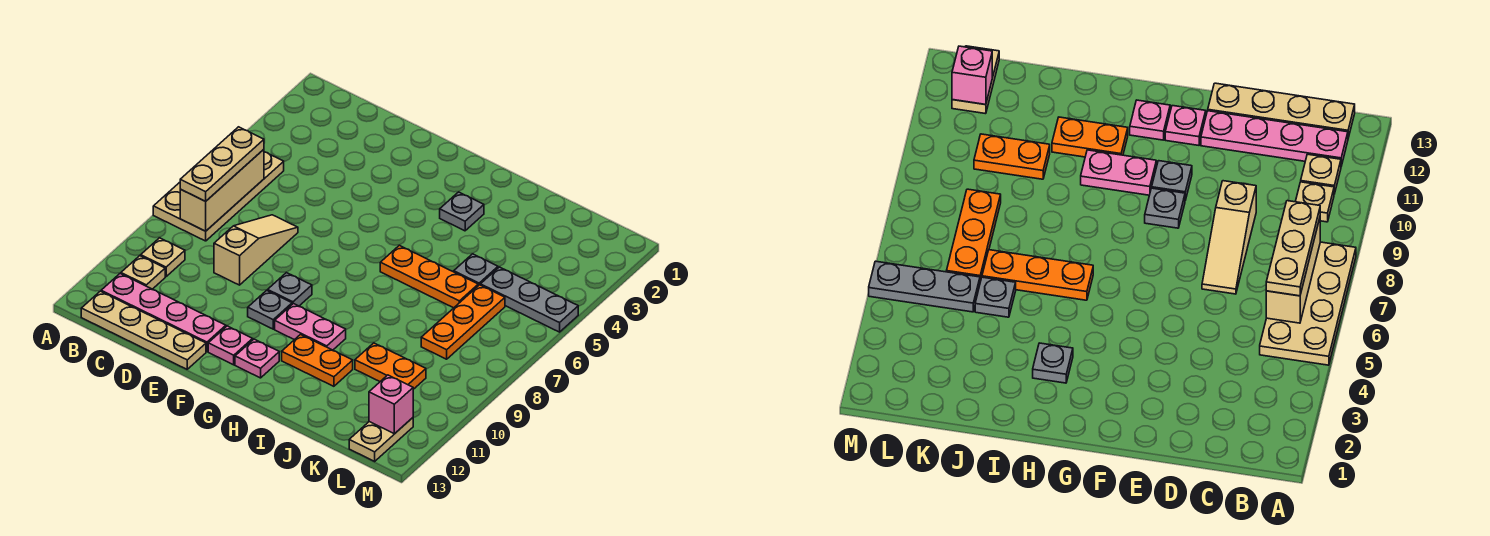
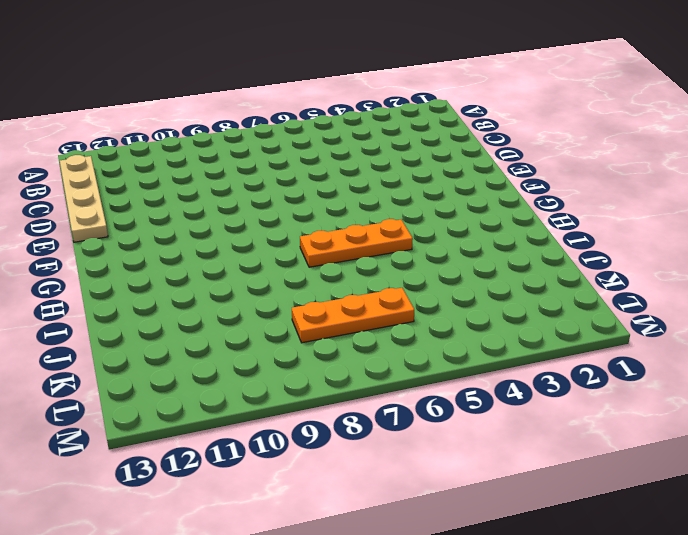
orange plate H5:H7 level 1 -> orange plate H6:J6 level 1
none -> tan plate A5:B8 level 1
none -> tan plate B10 level 1
none -> tan plate B11 level 1

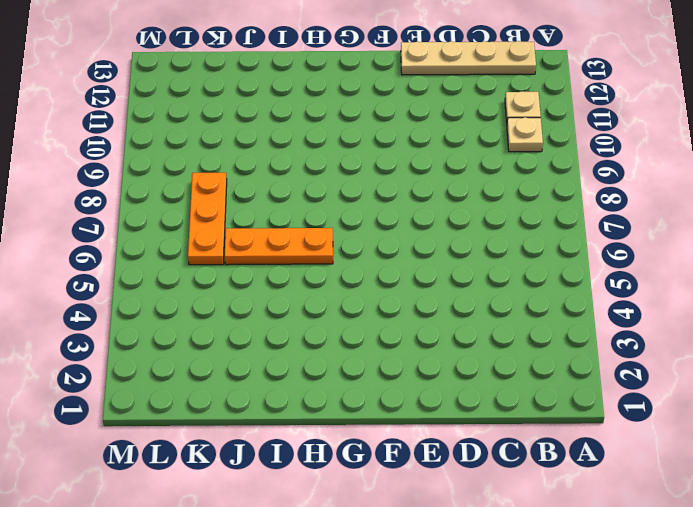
none -> tan plate A5:B8 level 1
none -> pink plate B12:E12 level 1
none -> tan slope D7:D9 level 1 top 9

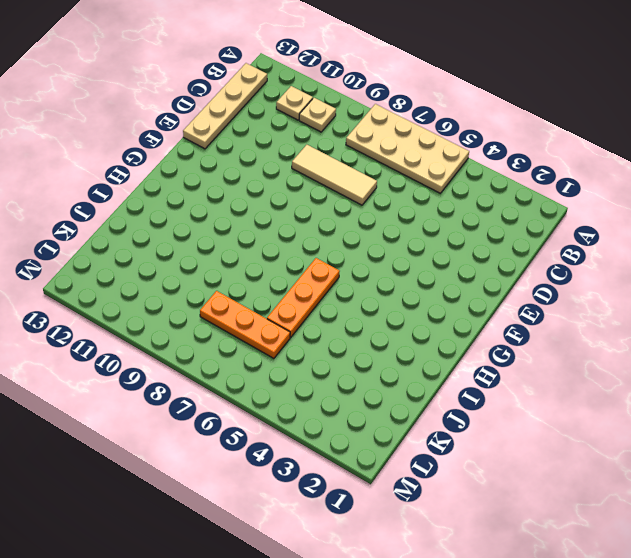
tan tile D7:D9 level 1 -> tan slope D7:D9 level 1 top 9
none -> pink plate B12:E12 level 1
none -> grey plate F9 level 1
none -> grey plate F10 level 1

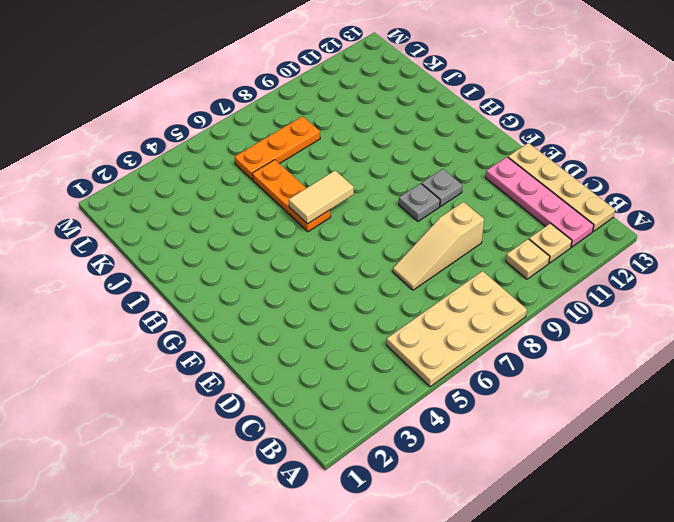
tan tile H6:H7 level 2 -> none
none -> pink plate F12 level 1
none -> pink plate G10:H10 level 1
none -> pink plate G12 level 1

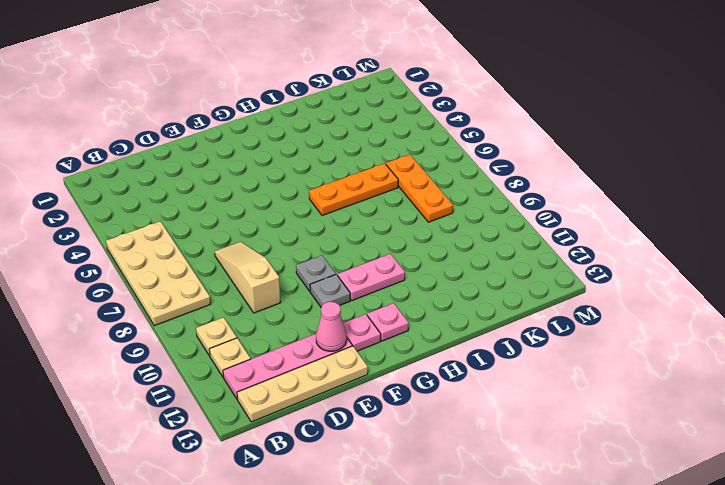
pink cone E12 level 2 -> none
none -> grey plate H3 level 1
none -> orange plate H11:I11 level 1
none -> grey plate J5 level 1

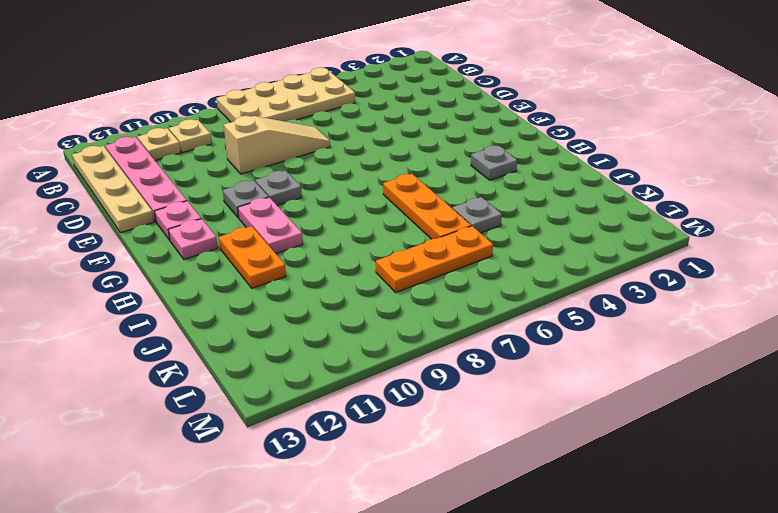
none -> orange plate J10:K10 level 1
none -> grey plate K5:M5 level 1
none -> tan plate L12:L13 level 1

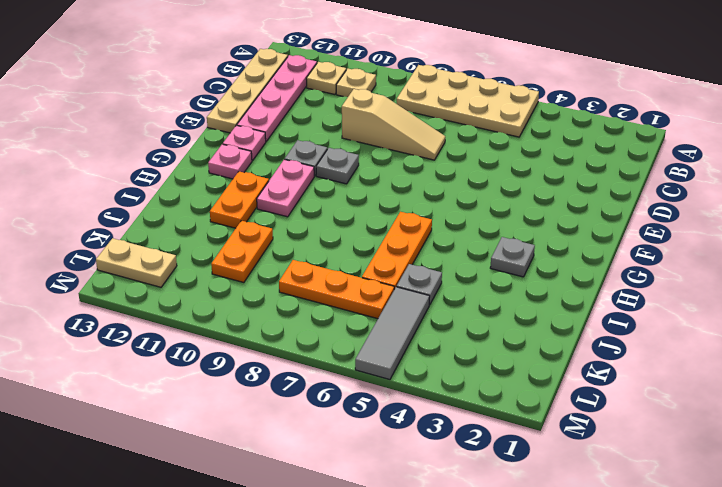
grey tile K5:M5 level 1 -> grey plate K5:M5 level 1
none -> tan brick B6:B8 level 2
none -> pink brick L12 level 2
none -> tan plate B6:B8 level 3

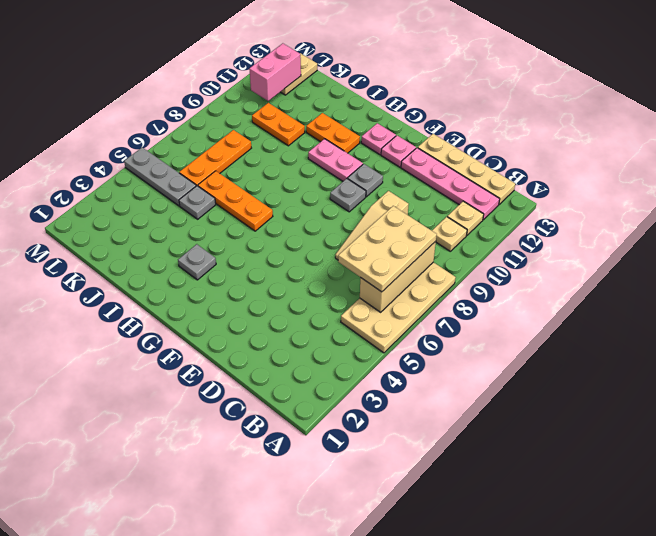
tan plate B6:C8 level 3 -> tan plate B6:B8 level 3
pink brick L11:L12 level 2 -> pink brick L12 level 2

